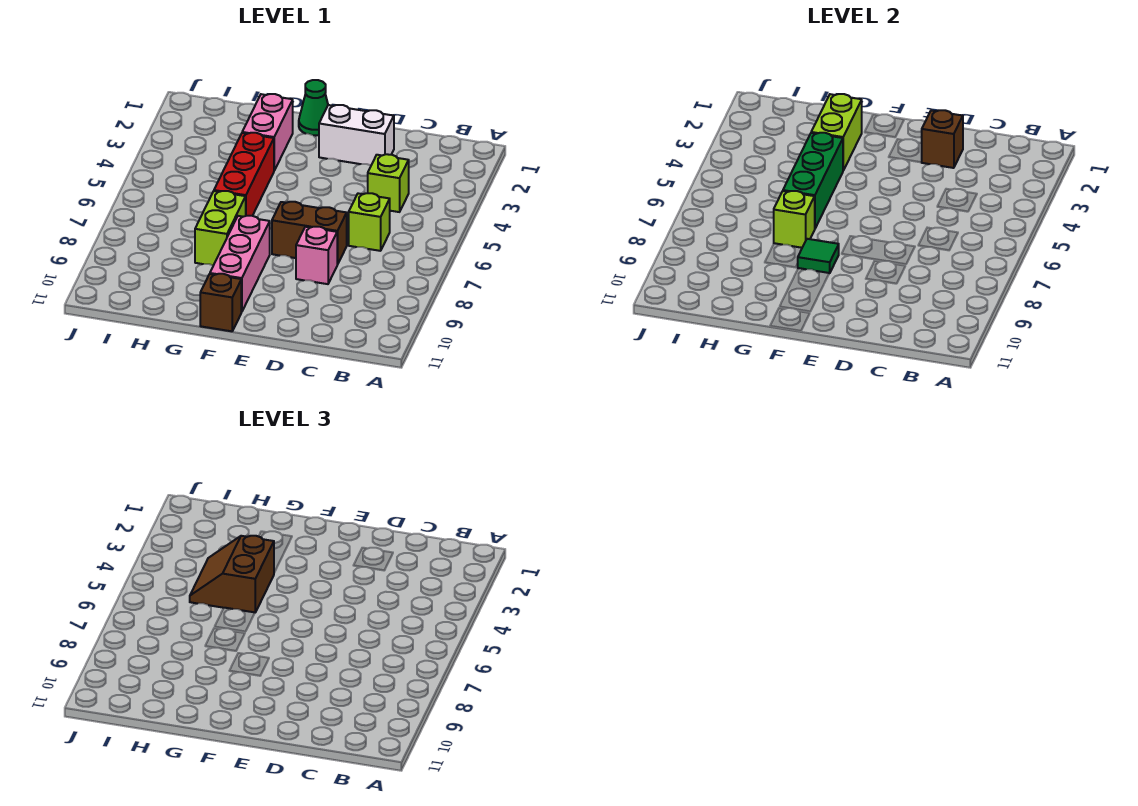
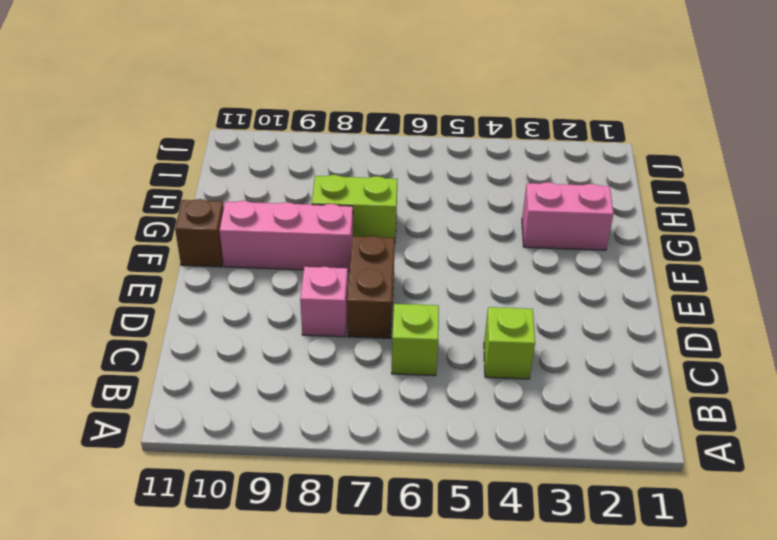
none -> white brick D2:E2 level 1
none -> green cone F1 level 1
none -> red brick G4:G6 level 1

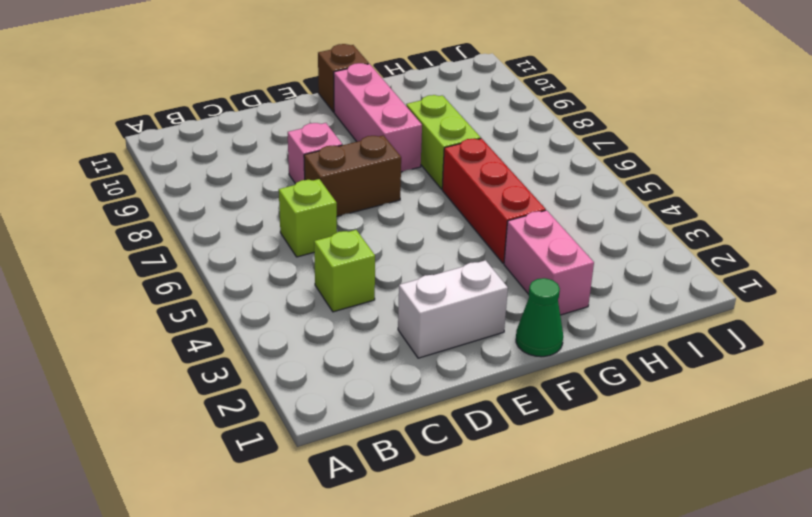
none -> brown brick D2 level 2
none -> green tile F8 level 2
none -> lime brick G2:G3 level 2

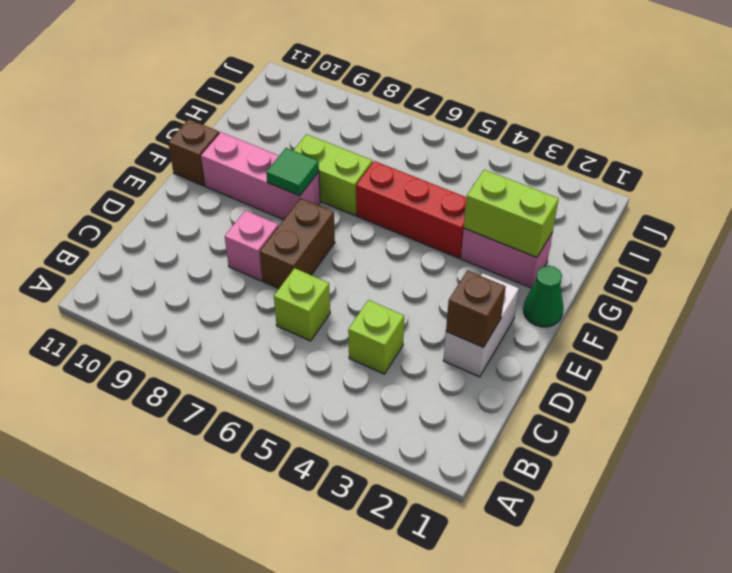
none -> green brick G4:G6 level 2
none -> lime brick G7 level 2
none -> brown slope G4:H5 level 3 top G

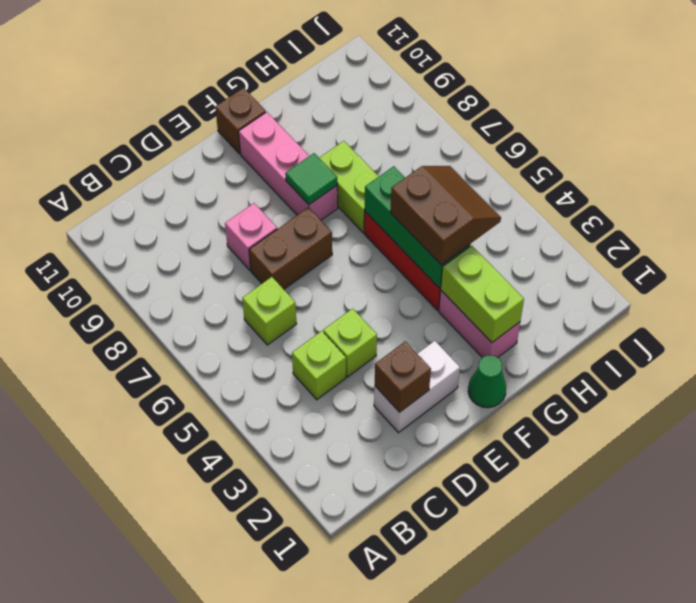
lime brick D4 level 1 -> lime brick G7 level 2

